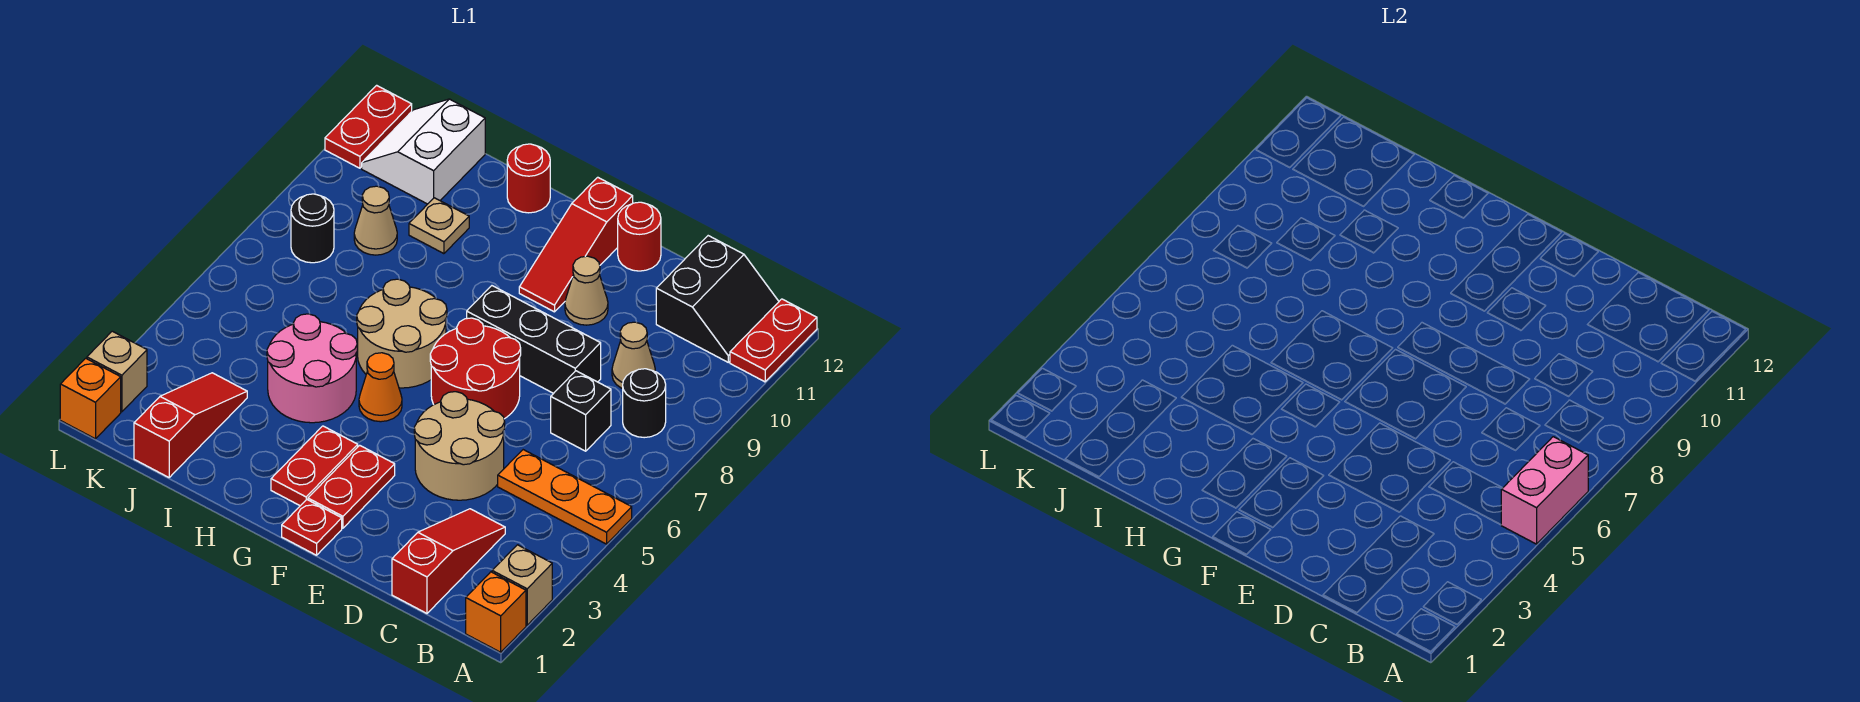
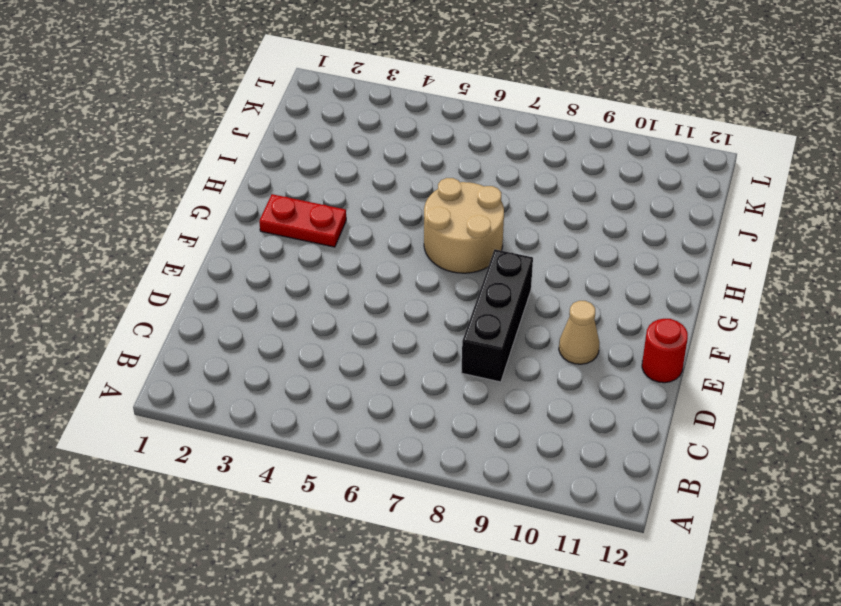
none -> orange brick A1 level 1
none -> tan brick A2 level 1
none -> orange plate A5:C5 level 1
none -> red plate A11:A12 level 1

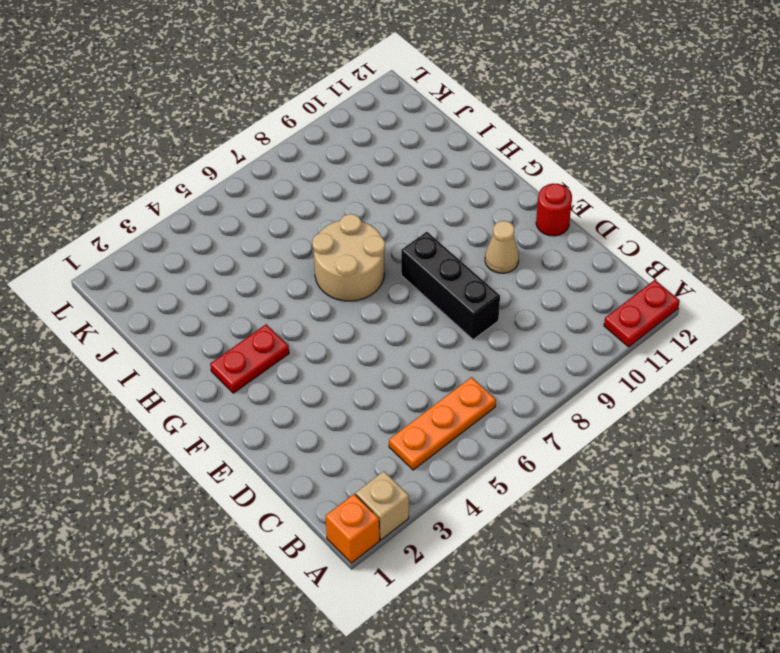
orange plate B4:B6 level 1 -> orange plate A5:C5 level 1
none -> black round brick B8 level 1
none -> black slope B11:C12 level 1 top C
none -> red slope C1:C3 level 1 top 1
none -> black brick C7 level 1

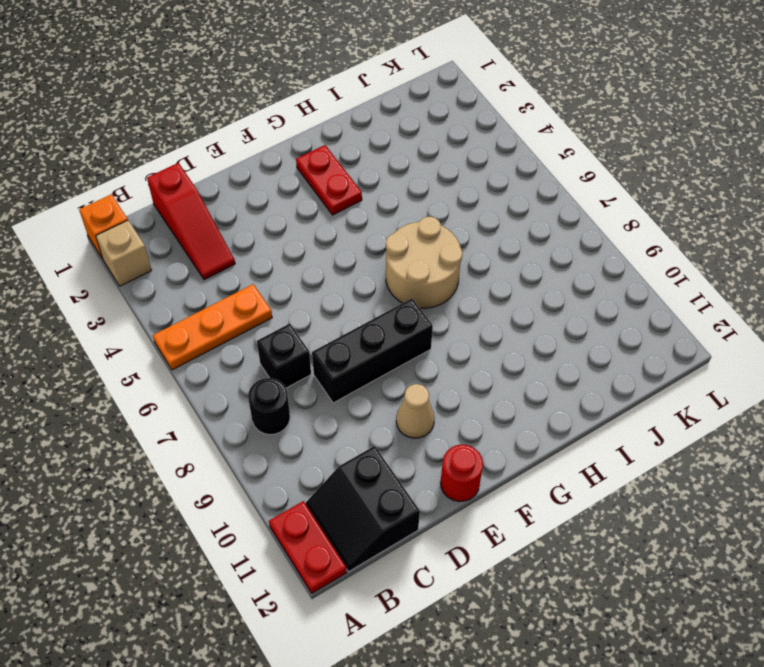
none -> tan cone C9 level 1
none -> tan round brick D4:E5 level 1
none -> red round brick E6:F7 level 1
none -> red plate F1 level 1

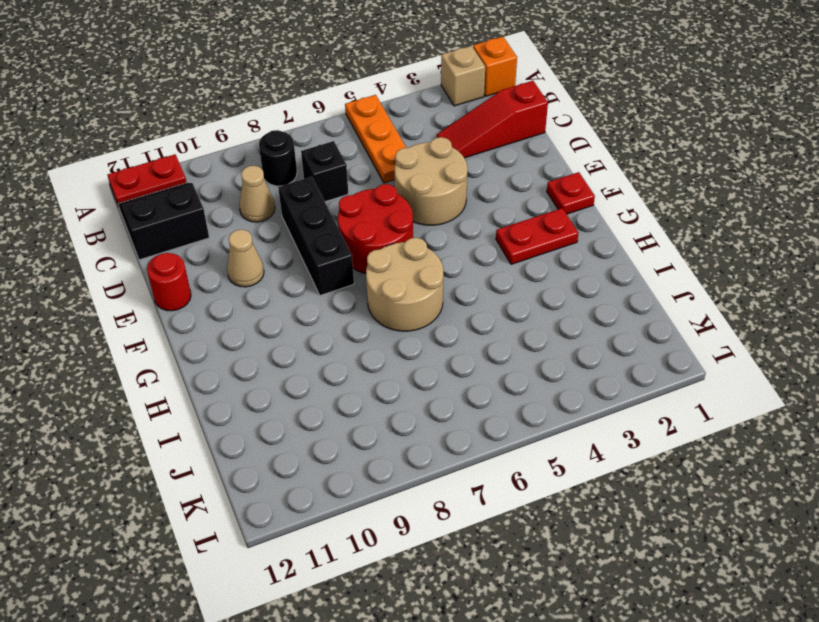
none -> red plate F2:F3 level 1
none -> red slope F10:F12 level 1 top 12
none -> orange cone G5 level 1
none -> pink round brick H4:I5 level 1

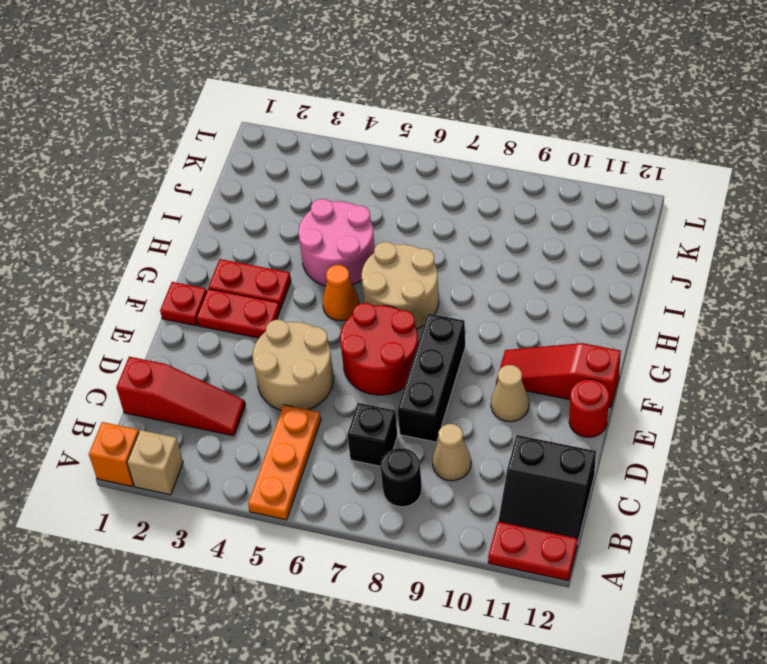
none -> red round brick H12 level 1
none -> tan plate I10 level 1
none -> red slope J1:J3 level 1 top 1
none -> tan cone J9 level 1

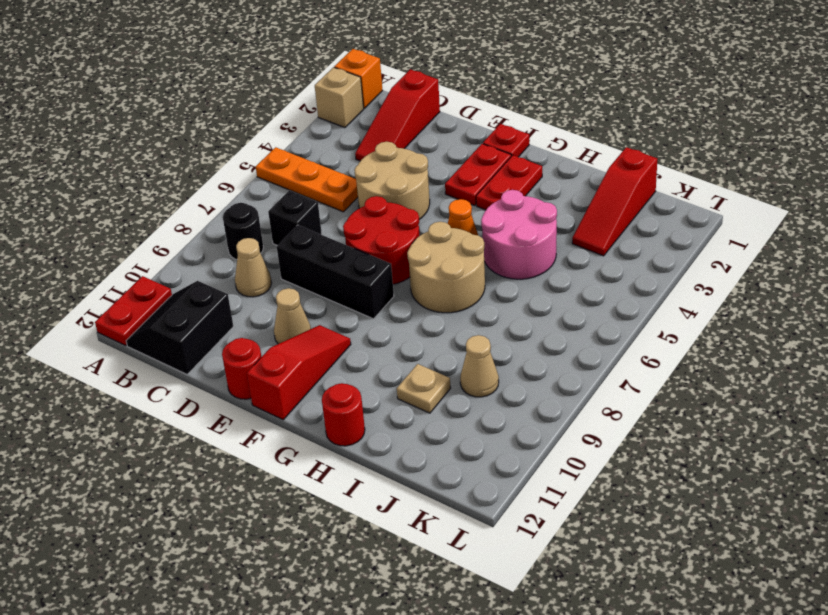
none -> white slope J11:K12 level 1 top J
none -> black round brick K8 level 1
none -> orange brick L1 level 1
none -> tan brick L2 level 1

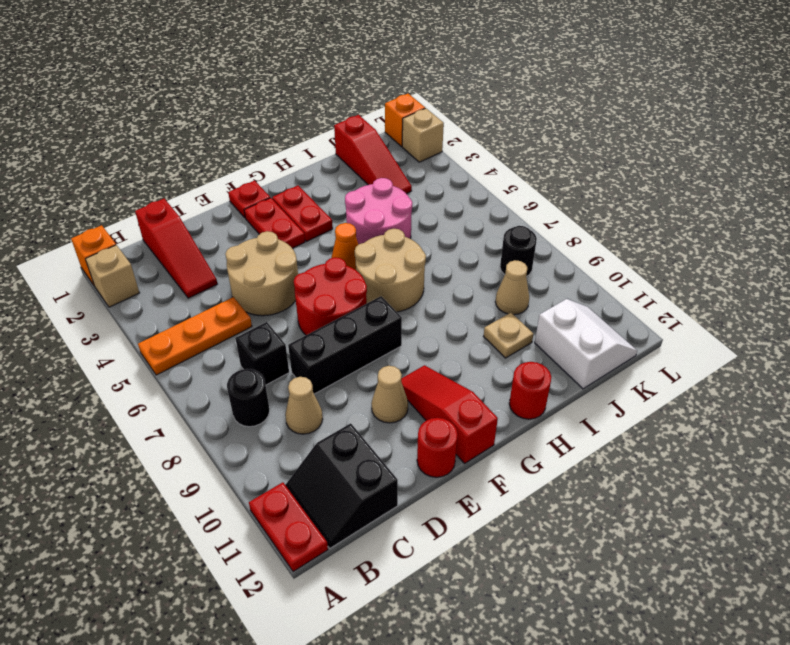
none -> red plate L11:L12 level 1
none -> pink brick A5:A6 level 2

